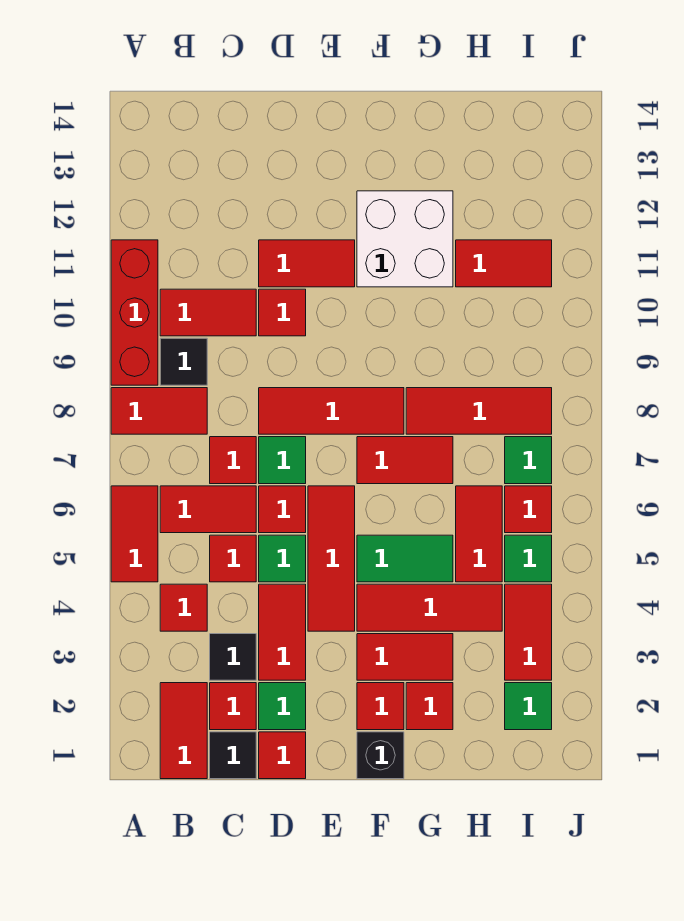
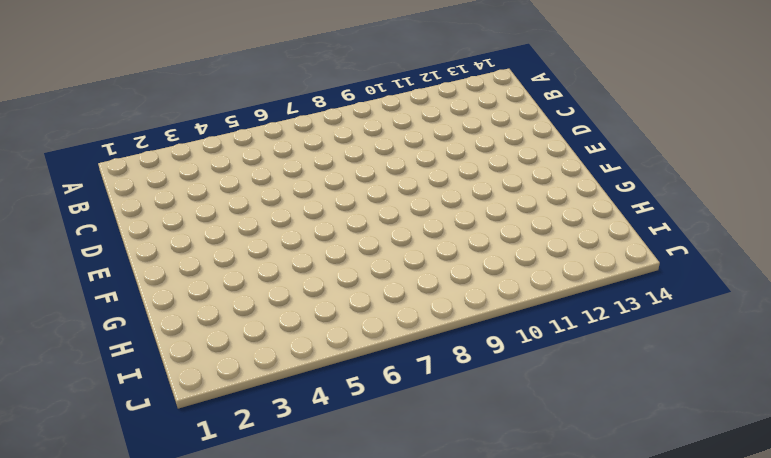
none -> red tile A5:A6 level 1
none -> red tile A8:B8 level 1
none -> red brick A9:A11 level 1
none -> red tile B1:B2 level 1

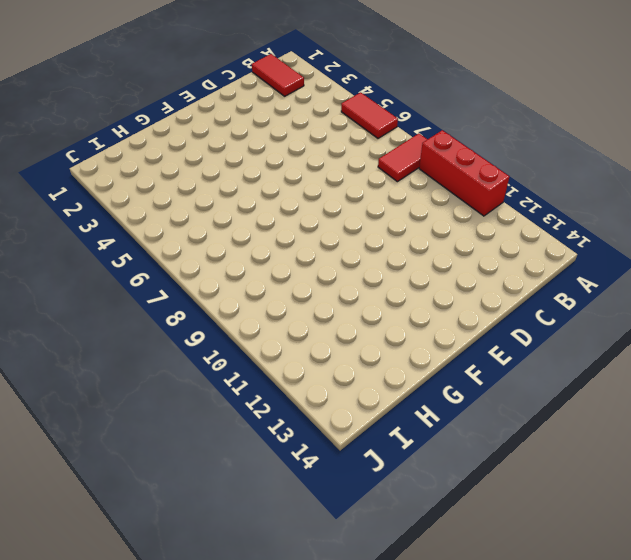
none -> red tile B4 level 1
none -> red tile B6:C6 level 1
none -> black tile B9 level 1
none -> red tile B10:C10 level 1

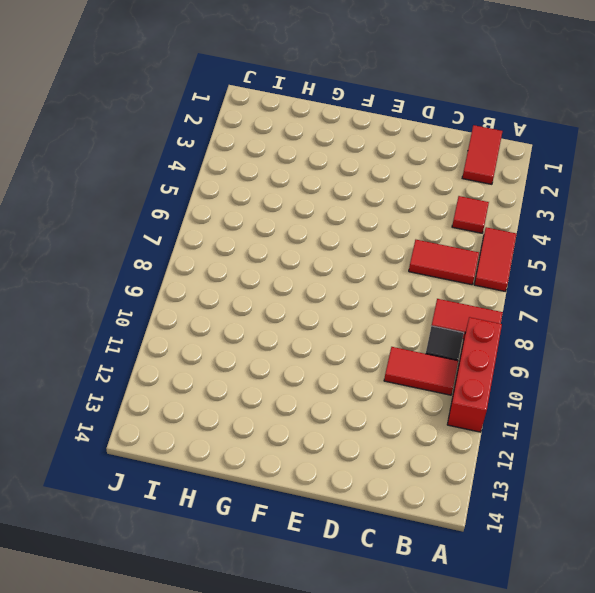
none -> black tile C1 level 1
none -> red tile C2 level 1
none -> black tile C3 level 1
none -> red tile C5 level 1

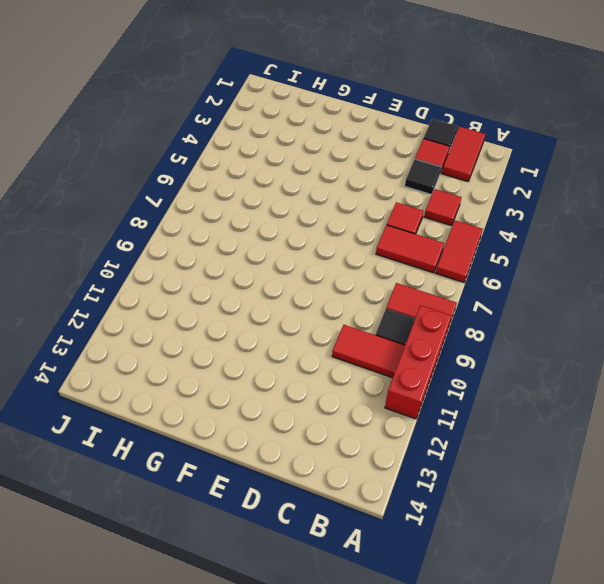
none -> red tile C7 level 1
none -> red tile D1 level 1
none -> green tile D2 level 1
none -> red tile D3:D4 level 1

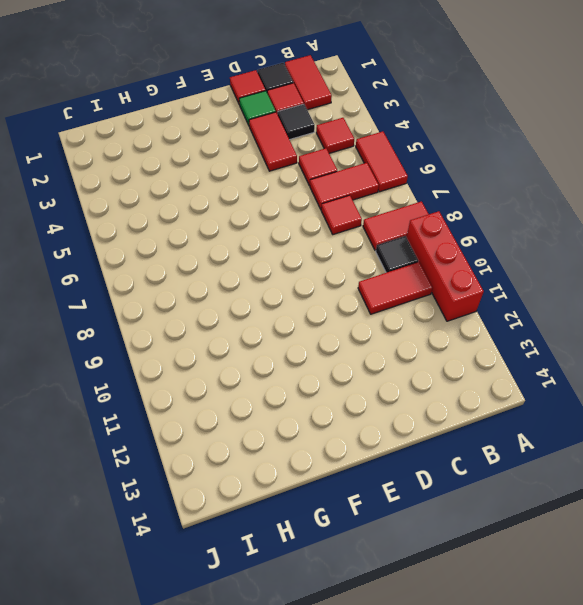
none -> green tile D5 level 1
none -> red tile D6 level 1
none -> green tile D7 level 1
none -> red tile D8:F8 level 1

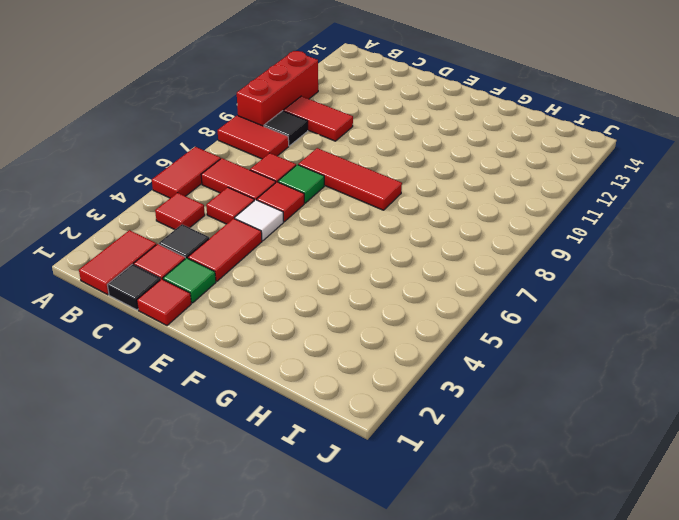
white tile D5 level 1 -> green tile D5 level 1
none -> red tile D10 level 1
none -> red tile D11:E11 level 1
none -> red tile E4:E6 level 1
none -> black brick F1 level 1

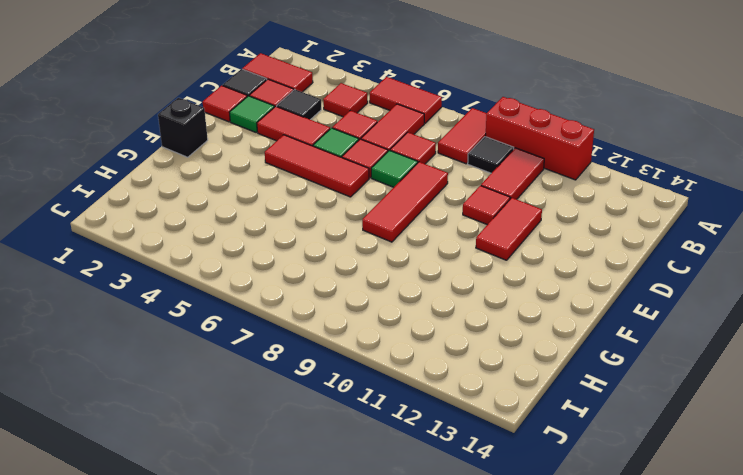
none -> red tile F2 level 1
none -> red tile F3:G3 level 1
none -> red tile F4:H4 level 1
none -> green tile F5:G5 level 1

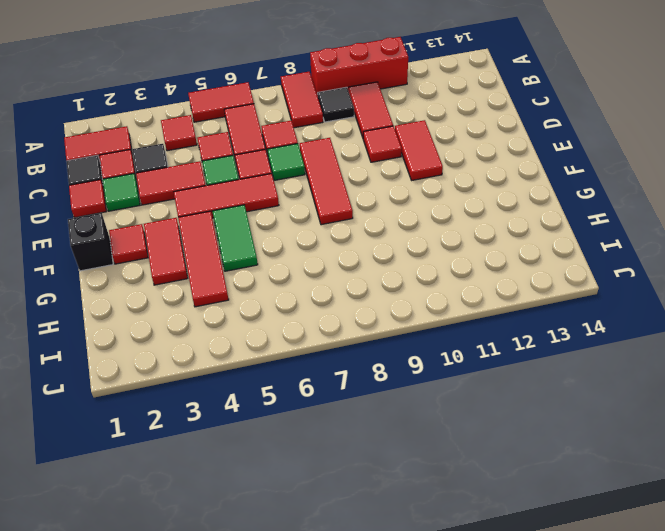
none -> red tile F7:G7 level 1
none -> white brick F11:G12 level 1
none -> red tile G2 level 1
none -> red tile G8:I8 level 1

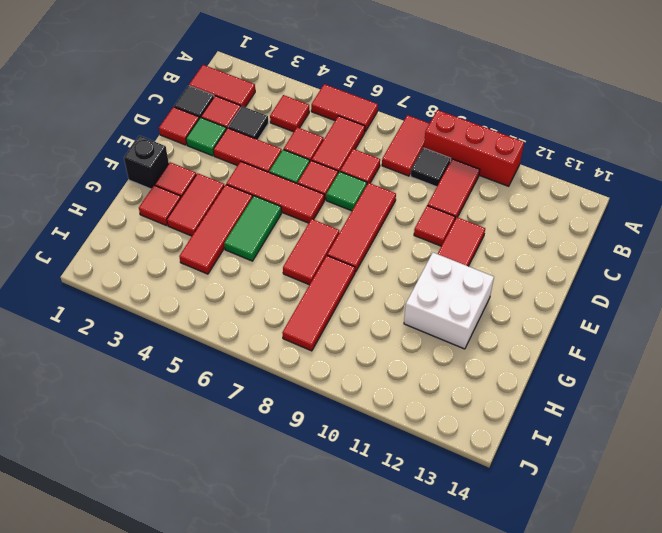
none -> red tile H5:H6 level 1
none -> red tile H11:I11 level 1
none -> green tile I2 level 1
none -> red tile I3:I4 level 1

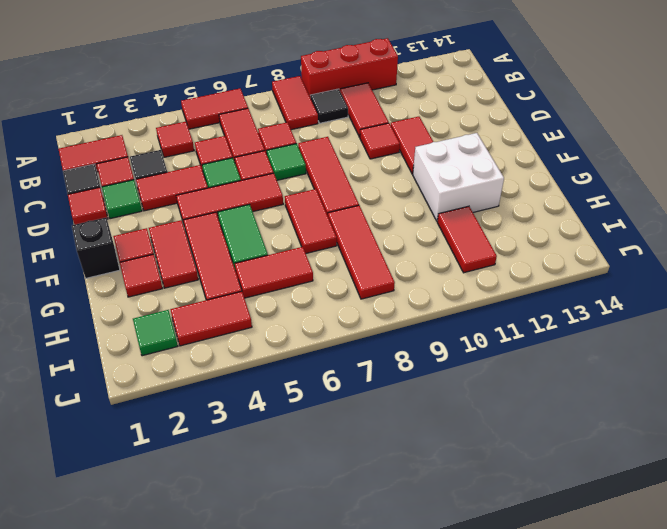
none -> green tile I5 level 1
none -> red tile I6 level 1
none -> green tile I7 level 1

